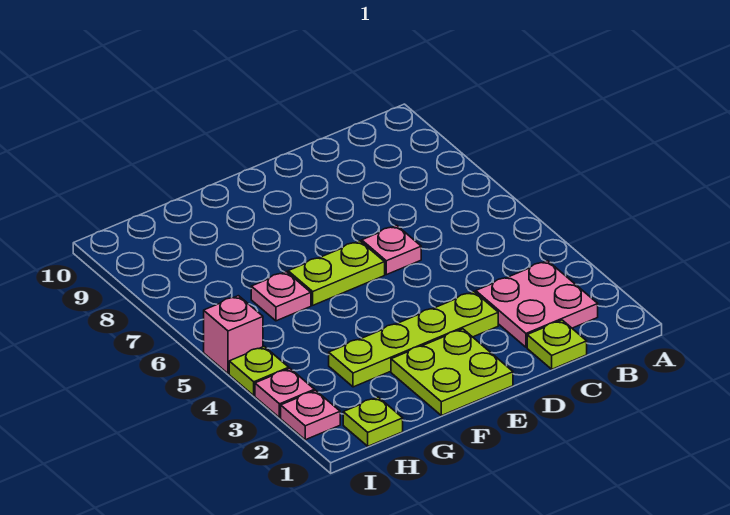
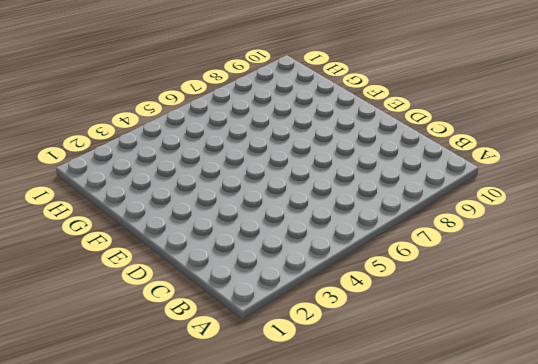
none -> pink plate B2:C3 level 1
none -> lime plate C1 level 1
none -> lime plate D3:G3 level 1

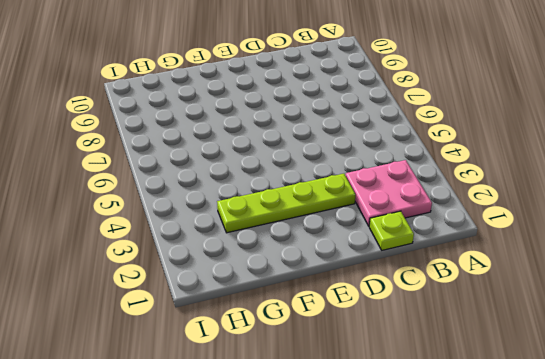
none -> pink plate D6 level 1
none -> lime plate E1:F2 level 1
none -> lime plate E6:F6 level 1

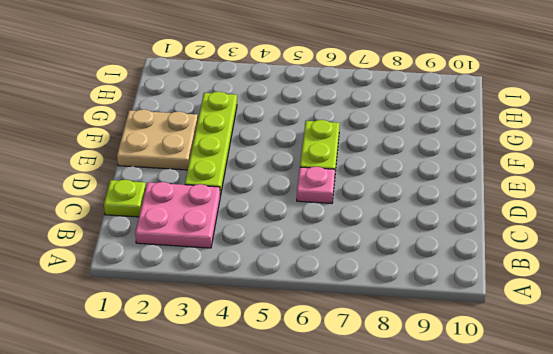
tan plate E1:F2 level 1 -> lime plate E1:F2 level 1
none -> pink plate G6 level 1
none -> lime plate H1 level 1
none -> pink plate I2 level 1

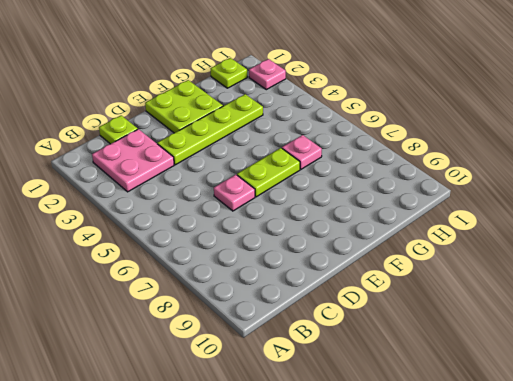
none -> pink plate I3 level 1
none -> lime plate I4 level 1
none -> pink brick I5 level 1

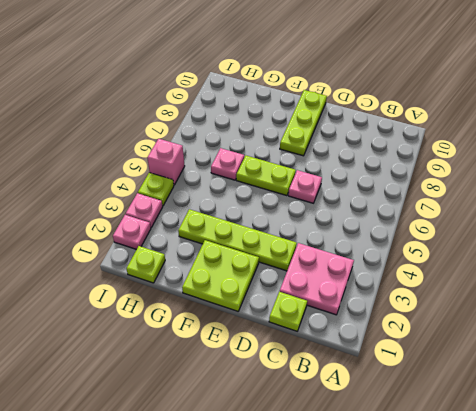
lime plate E8:E10 level 1 -> none

